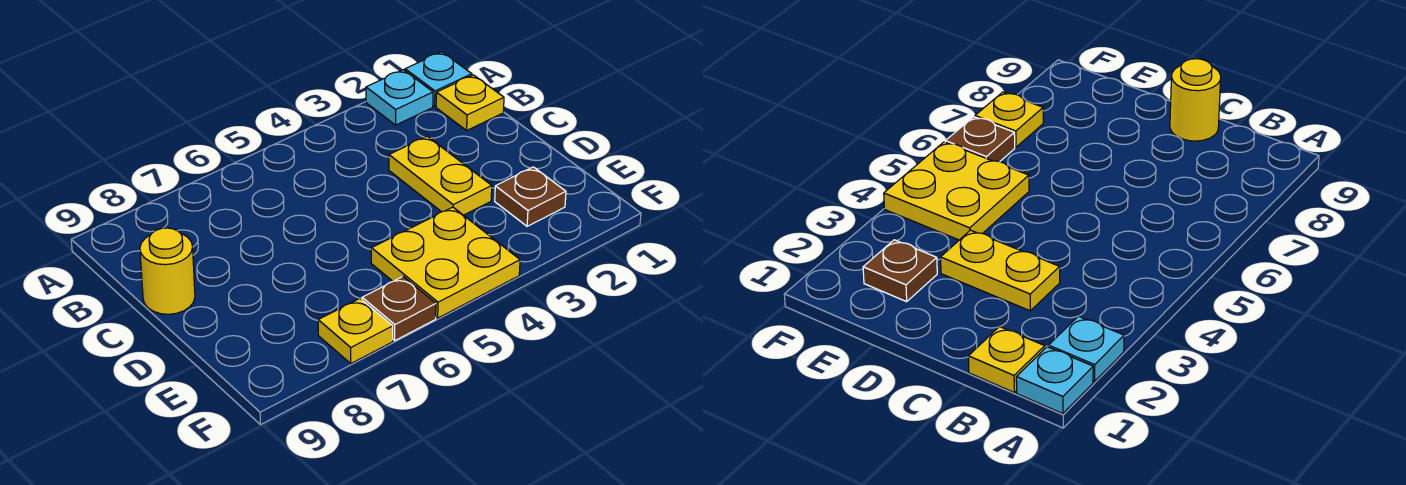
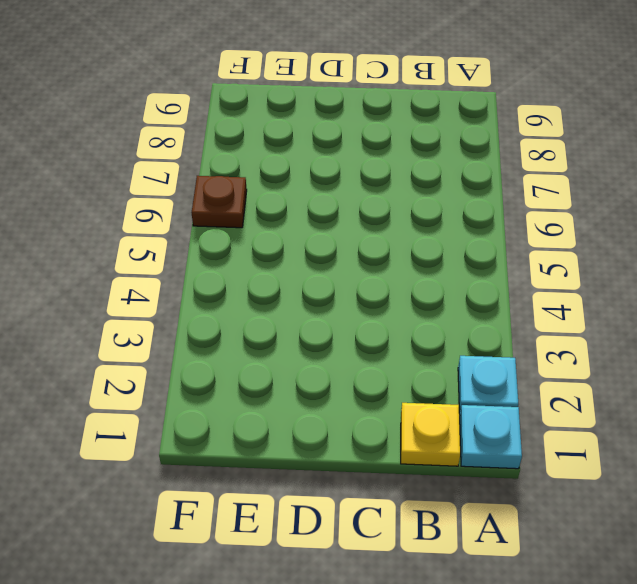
none -> yellow plate C3:D3 level 1
none -> yellow round brick C9 level 1

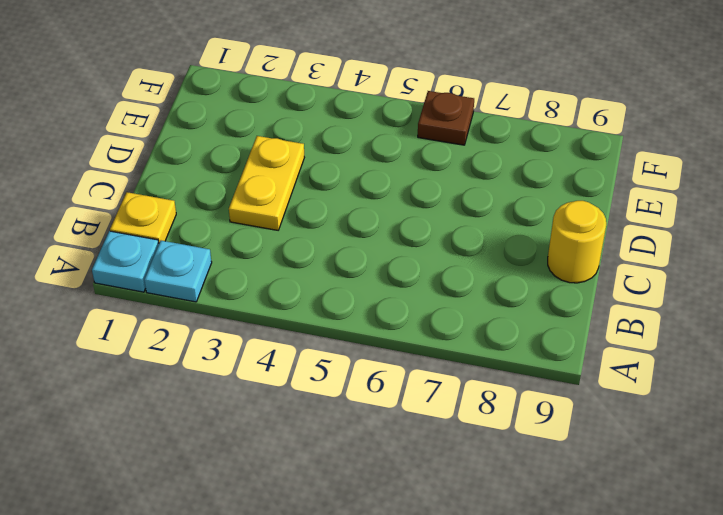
none -> brown plate E2 level 1
none -> yellow plate E4:F5 level 1

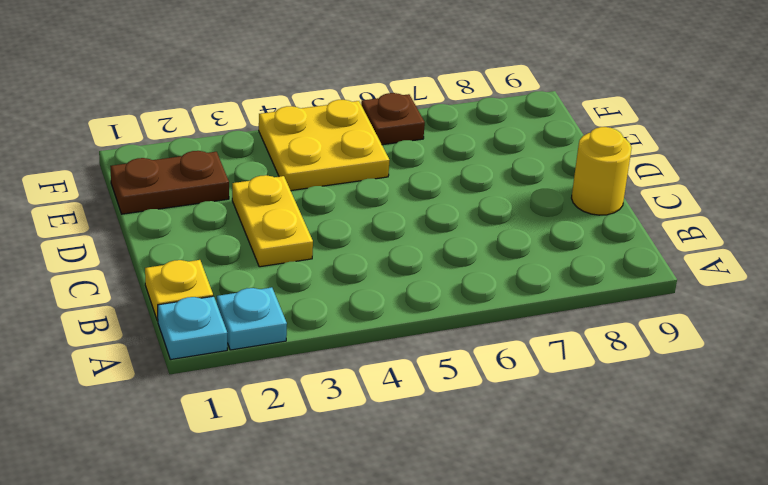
brown plate E1:E2 level 1 -> brown plate E2 level 1
none -> yellow plate F7 level 1

